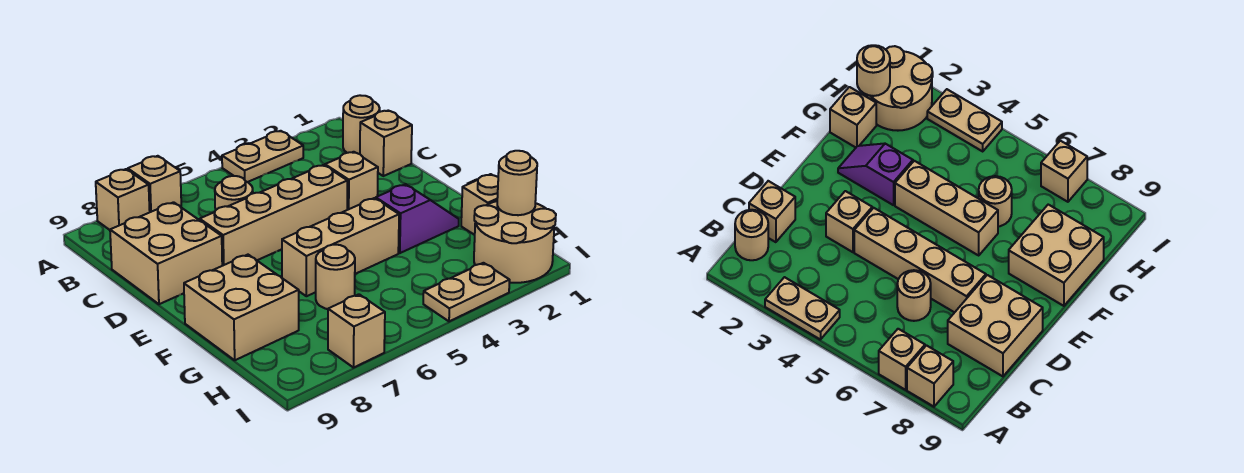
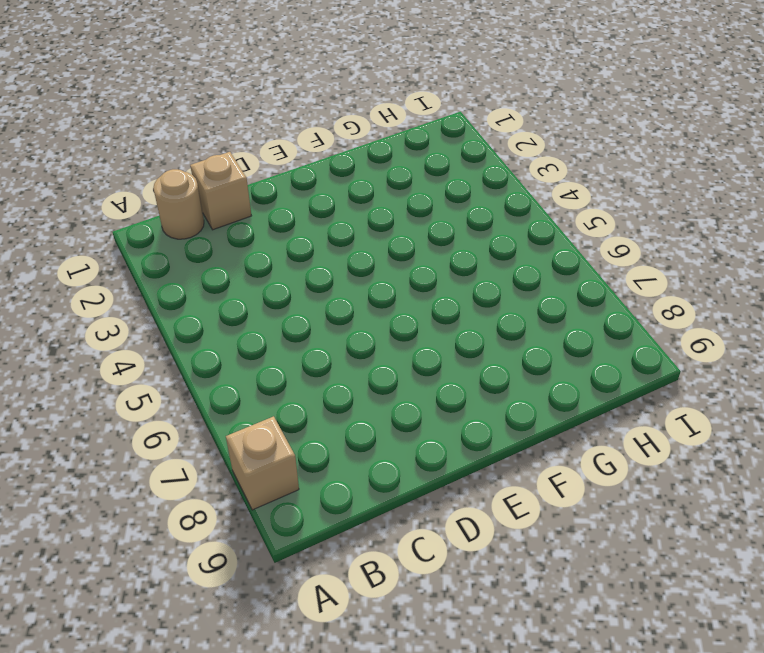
none -> tan plate A3:A4 level 1
none -> tan brick A7 level 1
none -> tan round brick C6 level 1

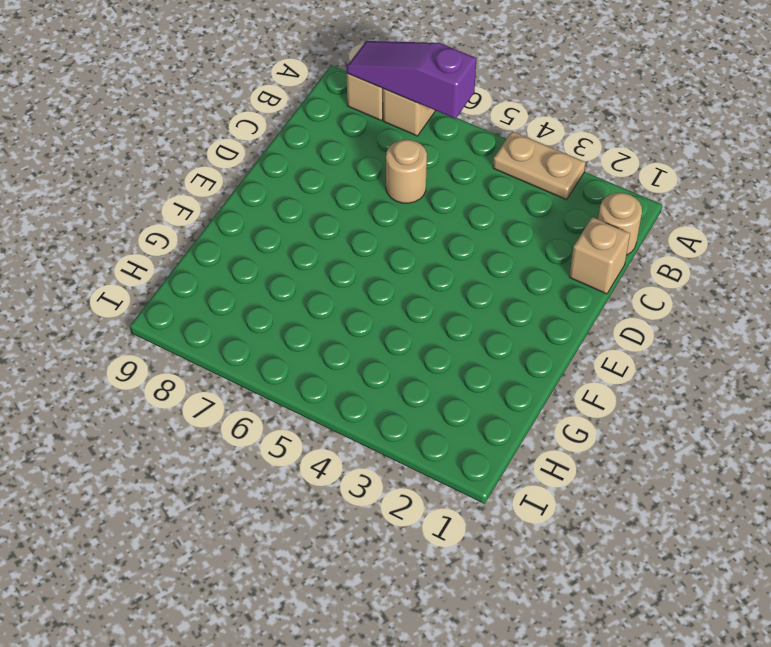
purple slope A6:A8 level 2 top 6 -> none
none -> tan brick C8:D9 level 1
none -> tan brick D3 level 1
none -> tan brick D4:D7 level 1

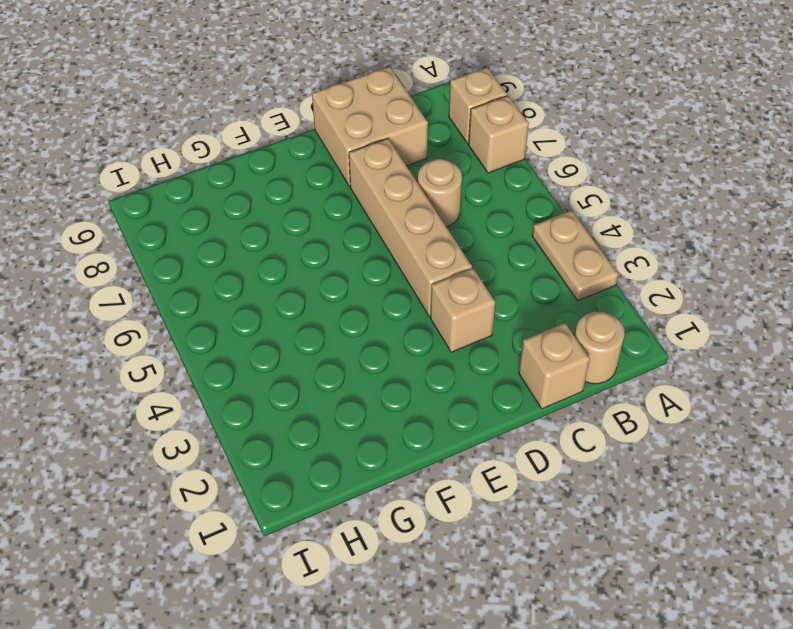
none -> purple slope F2:F3 level 1 top 3
none -> tan brick F4:F6 level 1
none -> tan brick F8:G9 level 1

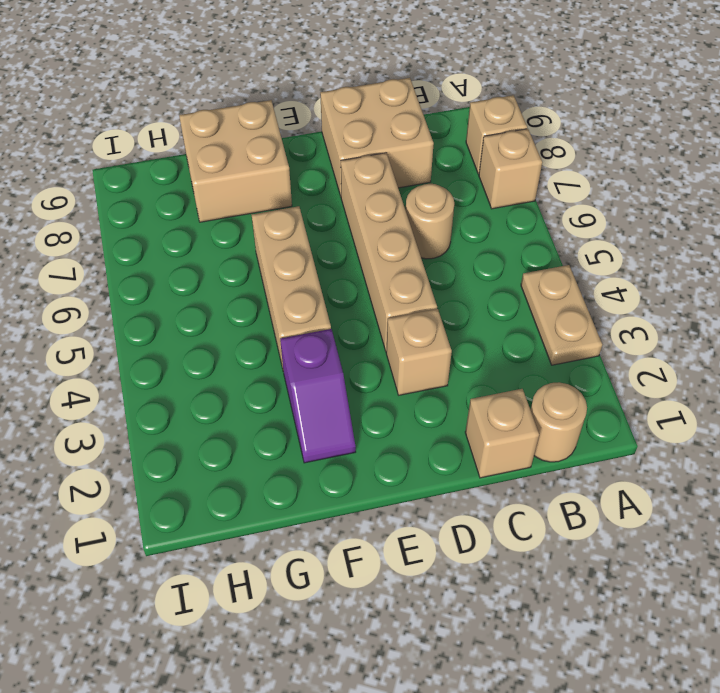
none -> tan brick G1 level 1
none -> tan round brick G6 level 1
none -> tan round brick H1:I2 level 1

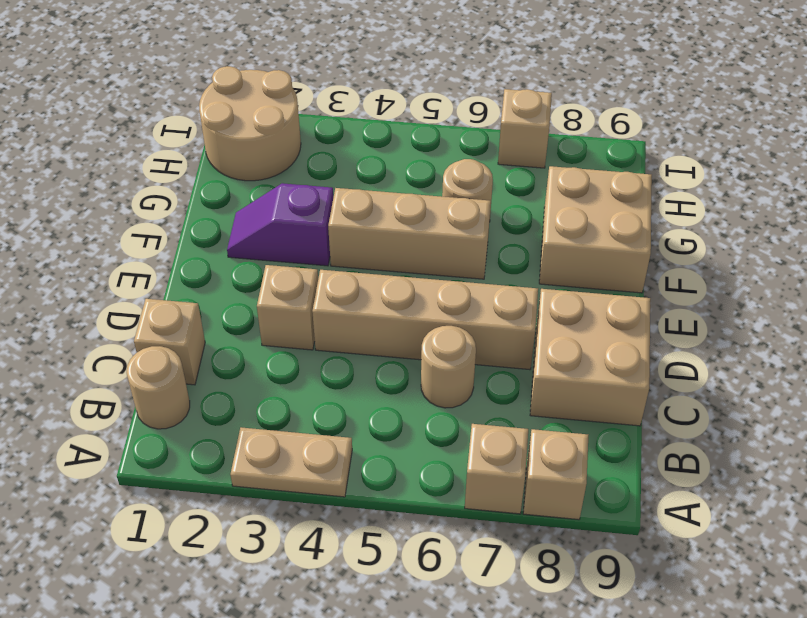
none -> tan brick G1 level 1
none -> tan plate I3:I4 level 1
none -> tan round brick H1 level 2

